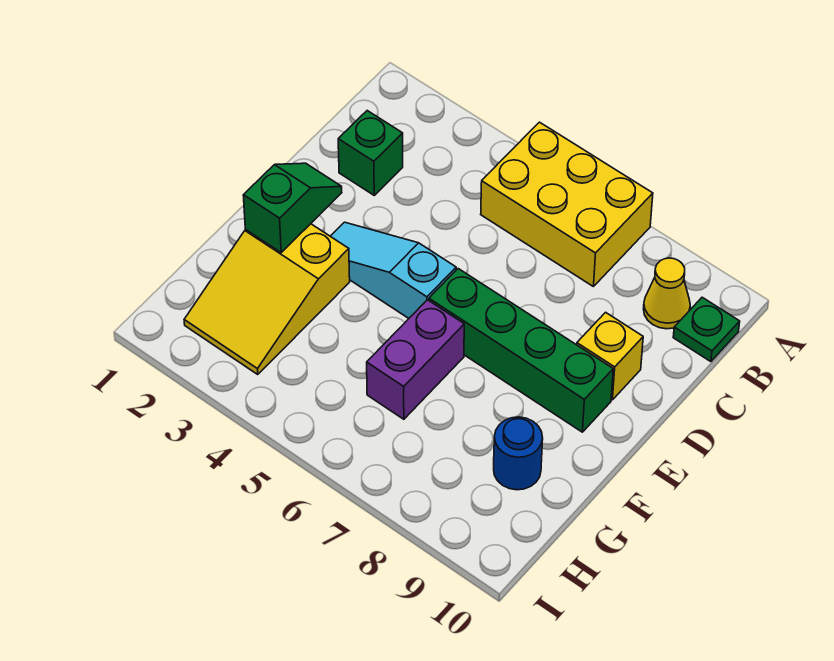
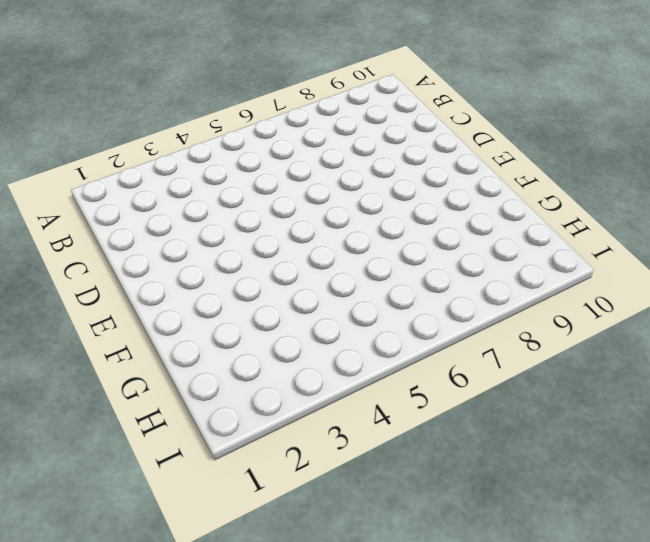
none -> yellow brick A5:B7 level 1
none -> yellow cone B9 level 1

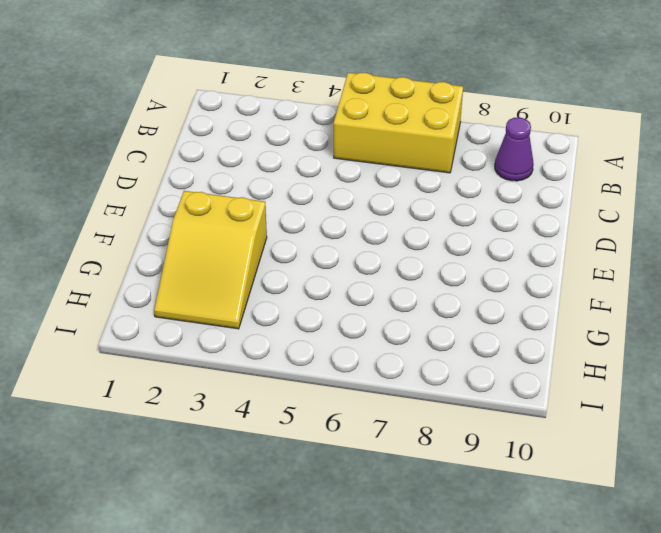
purple cone B9 level 1 -> yellow cone B9 level 1
none -> green plate B10 level 1
none -> green brick C2 level 1

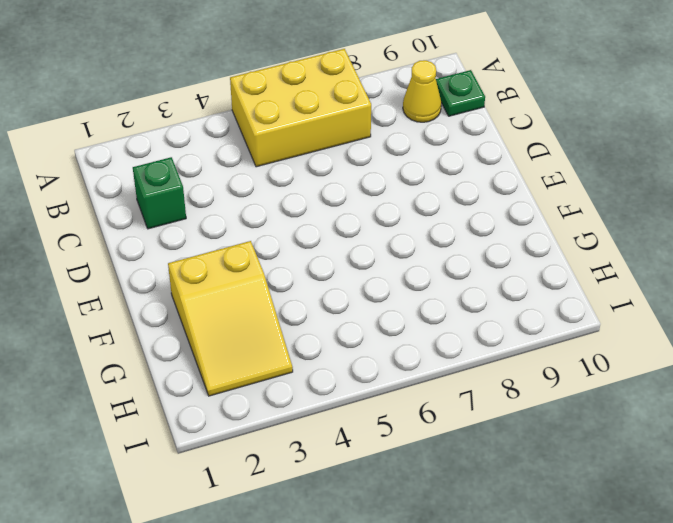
none -> yellow brick D9 level 1
none -> cyan slope E3:E5 level 1 top 5

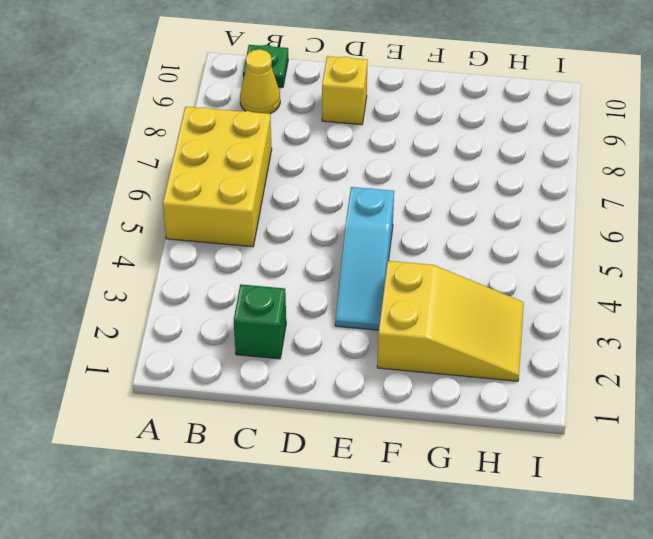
none -> green brick E6:E9 level 1
none -> purple brick F6:G6 level 1

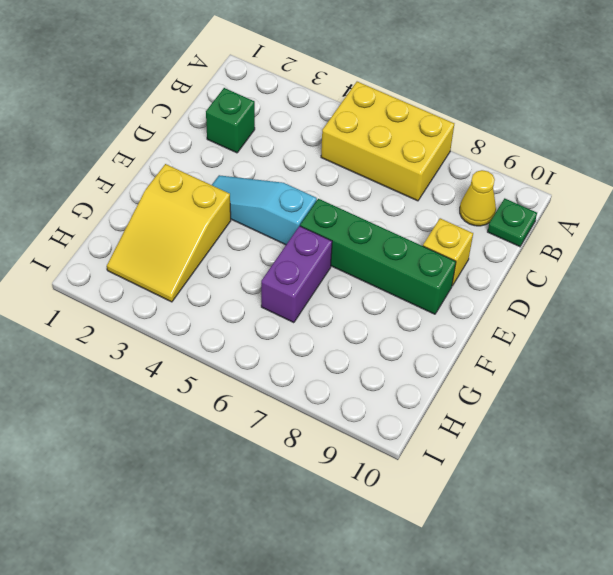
none -> blue round brick G9 level 1
none -> green slope E2:F2 level 2 top F

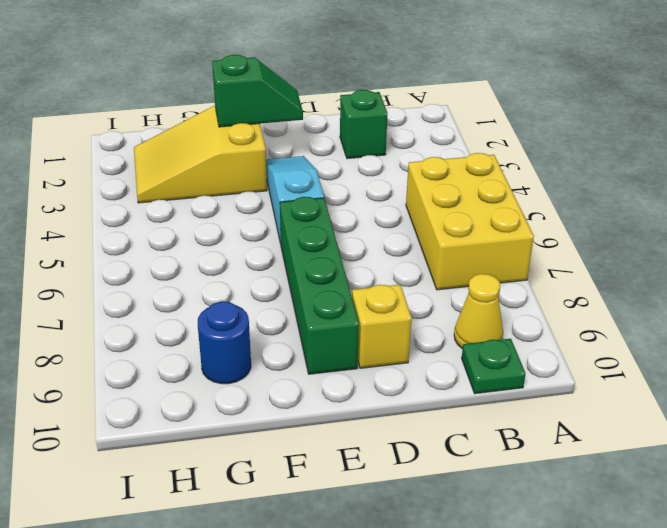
none -> purple brick F6:G6 level 1

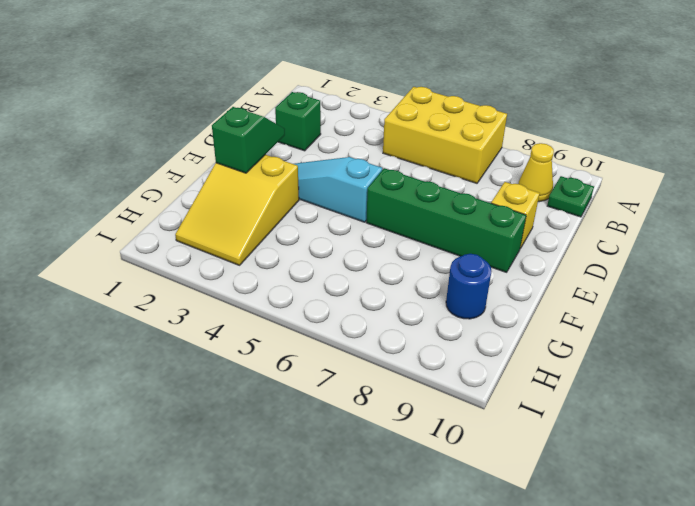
none -> purple brick F6:G6 level 1

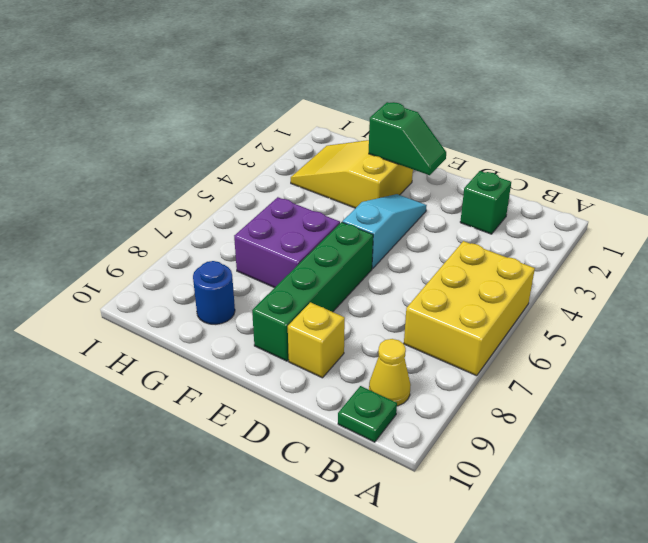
purple brick F6:G7 level 1 -> purple brick F6:G6 level 1

